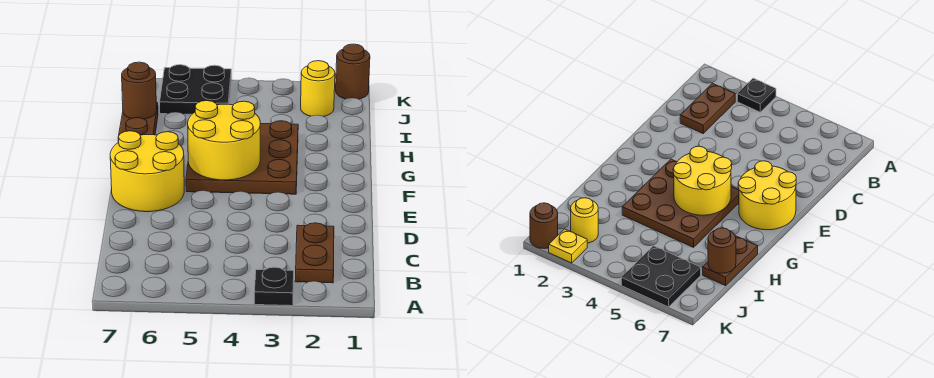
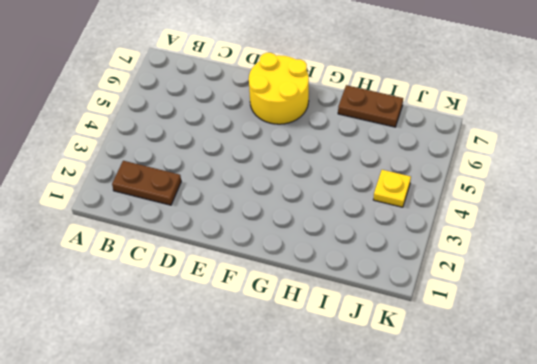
yellow plate J4 level 1 -> yellow plate K2 level 1
none -> black plate A3 level 1
none -> brown plate F3:H5 level 1

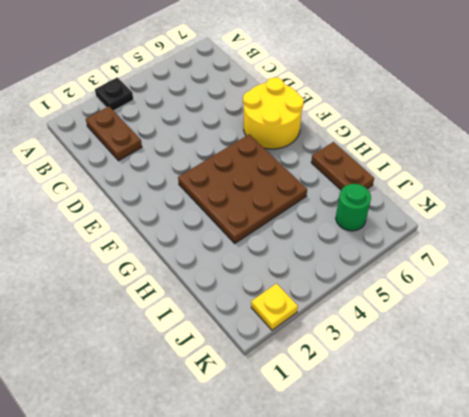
green round brick J6 level 1 -> black plate J5:K6 level 1
none -> yellow round brick J2 level 1
none -> brown round brick K1 level 1

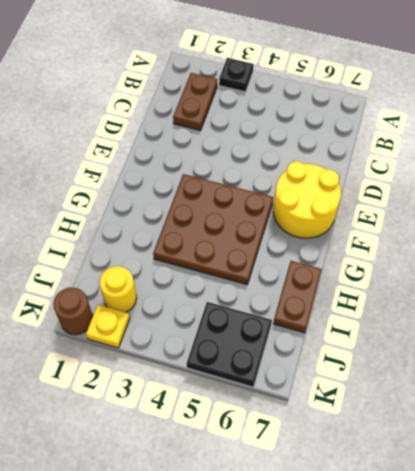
none -> yellow round brick F4:G5 level 2
none -> brown round brick I7 level 2

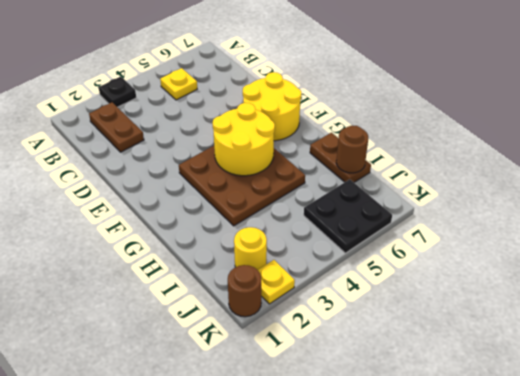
yellow plate B5 level 1 -> none

